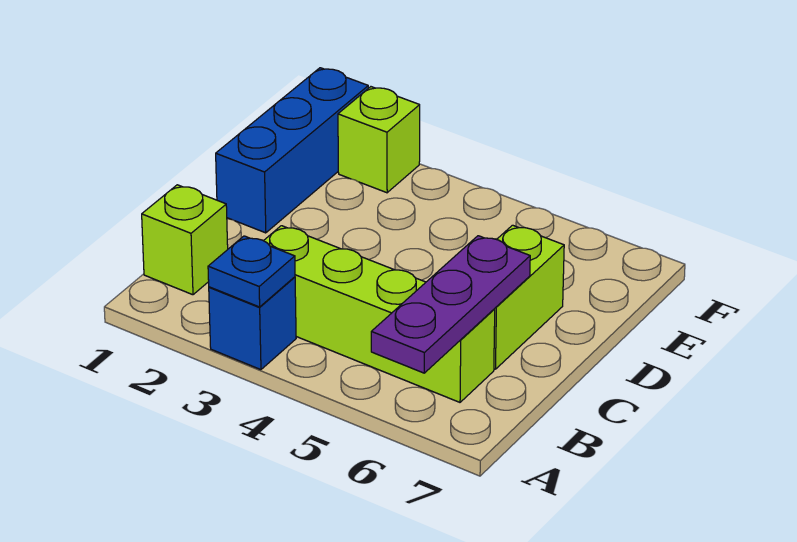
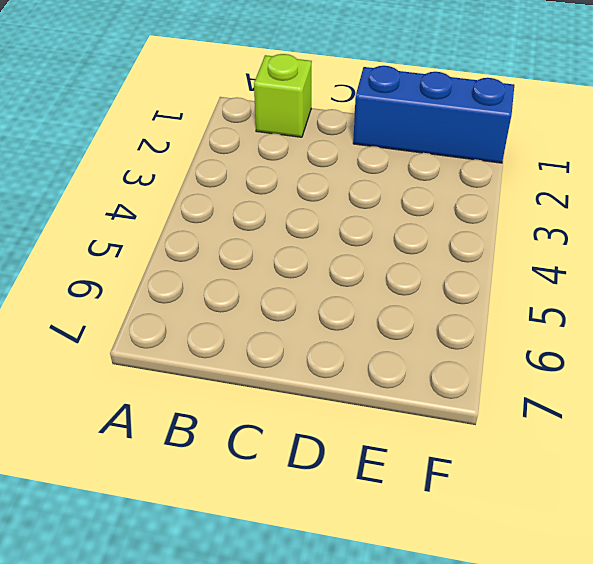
none -> blue brick A3 level 1
none -> lime brick B3:B6 level 1

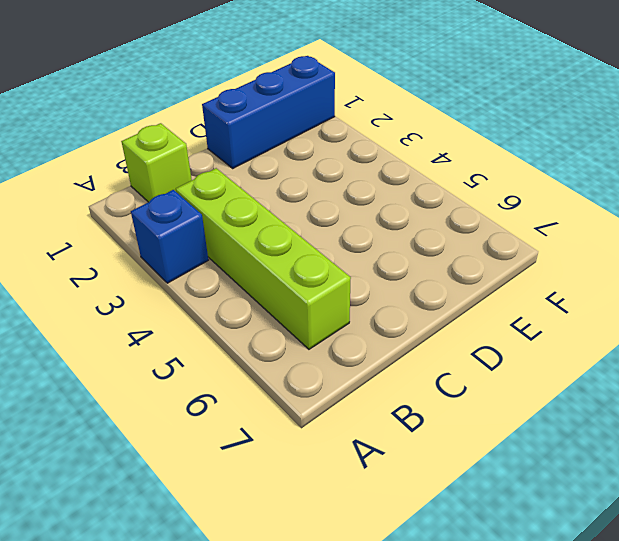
none -> lime brick C6:D6 level 1
none -> lime brick F2 level 1

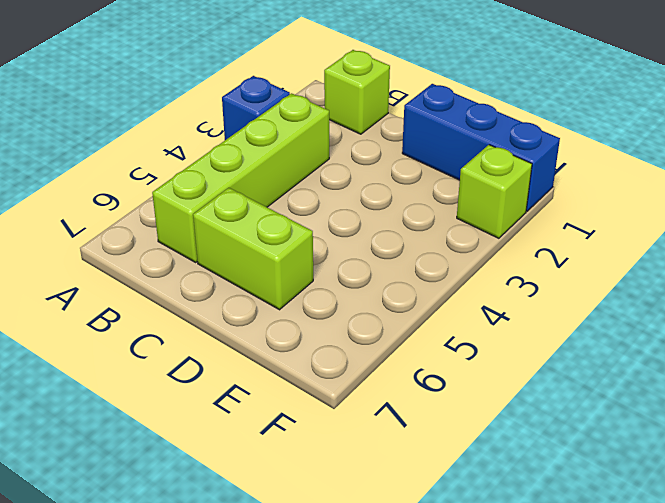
none -> blue plate A3 level 2
none -> purple plate A6:C6 level 2

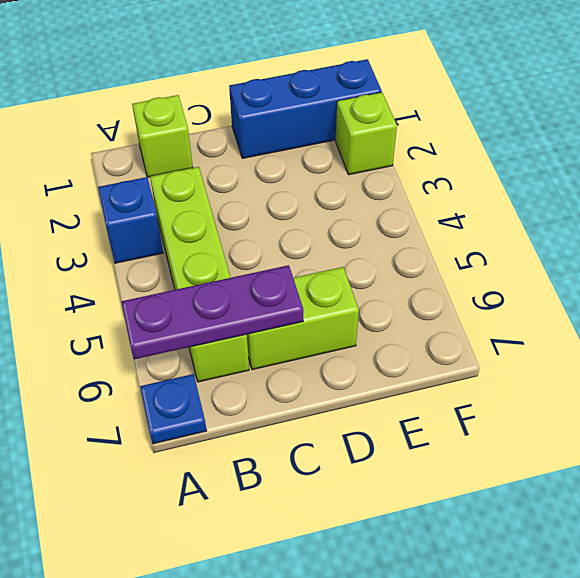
blue plate A7 level 1 -> blue plate A3 level 2

